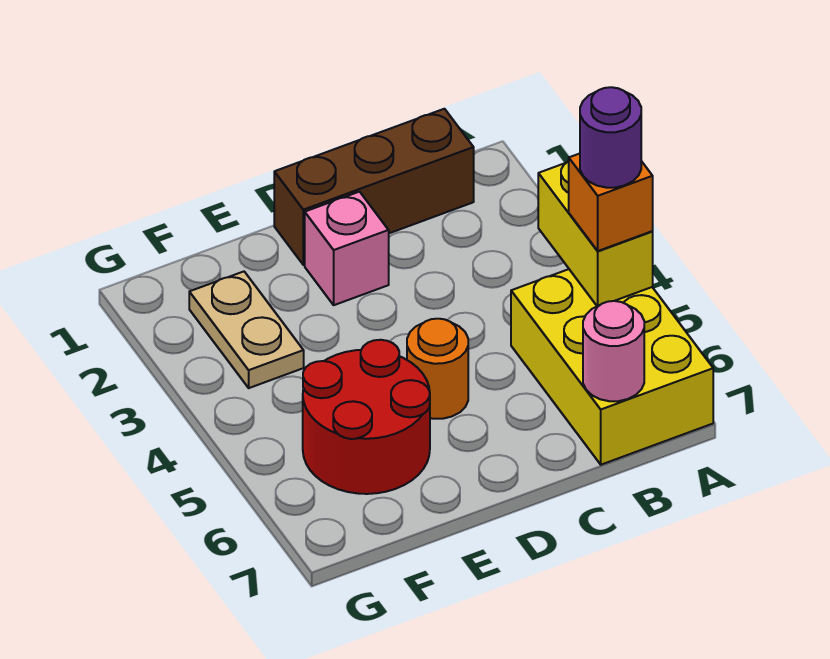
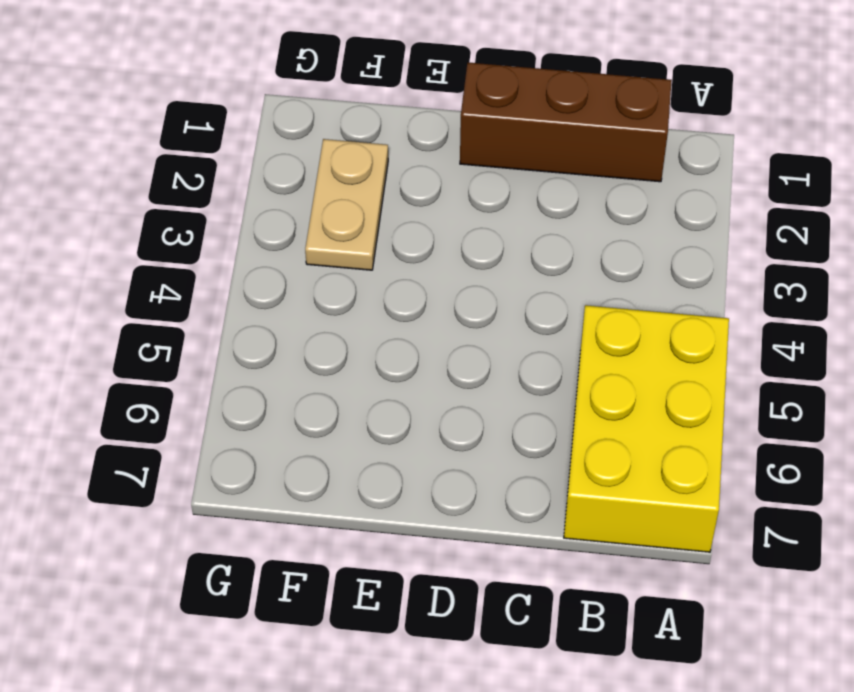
none -> pink brick D2 level 1
none -> orange round brick D5 level 1

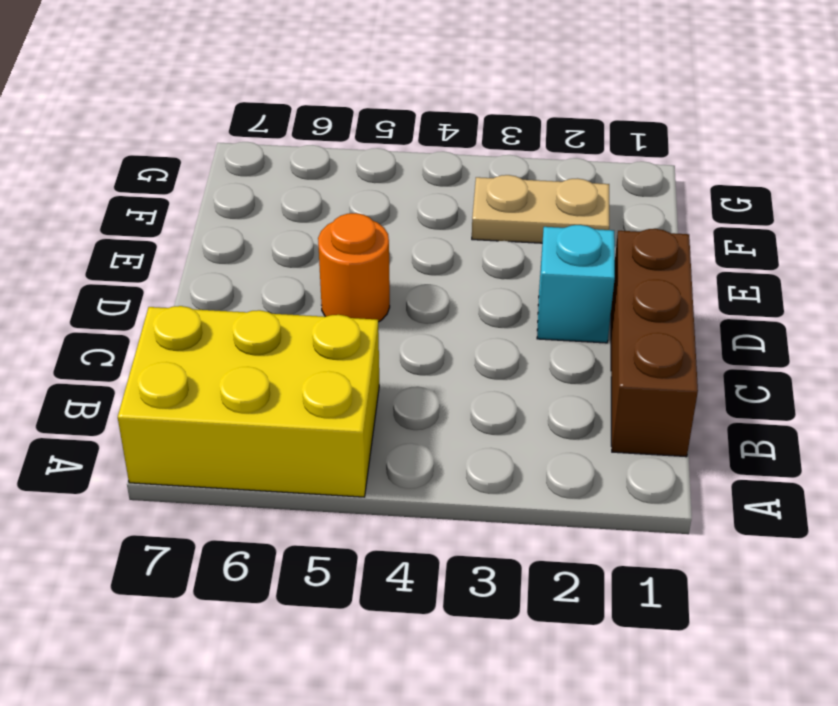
cyan brick D2 level 1 -> pink brick D2 level 1
none -> red round brick E5:F6 level 1
none -> yellow brick A4:A5 level 2

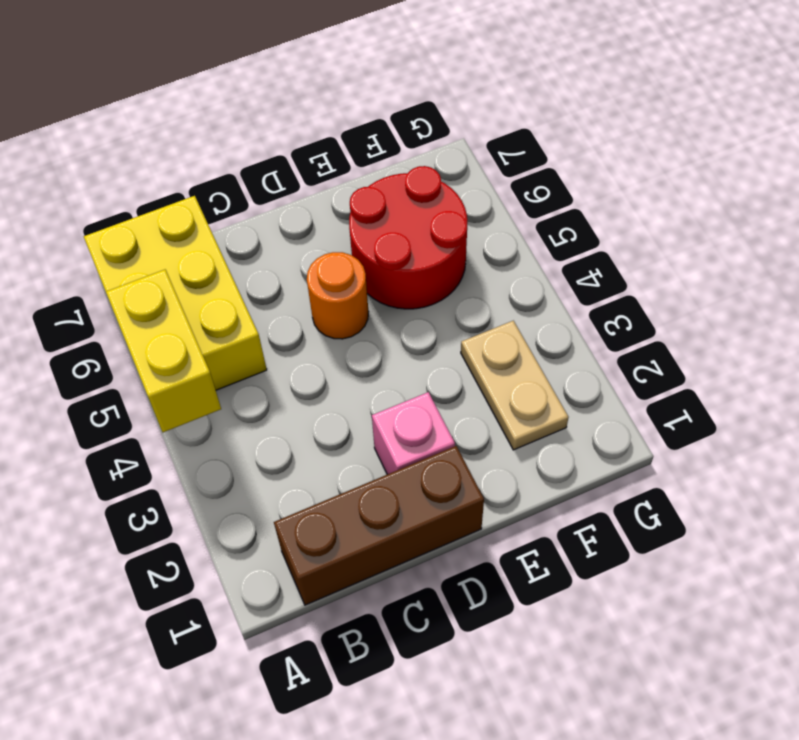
none -> pink round brick B7 level 2
none -> orange brick A5 level 3

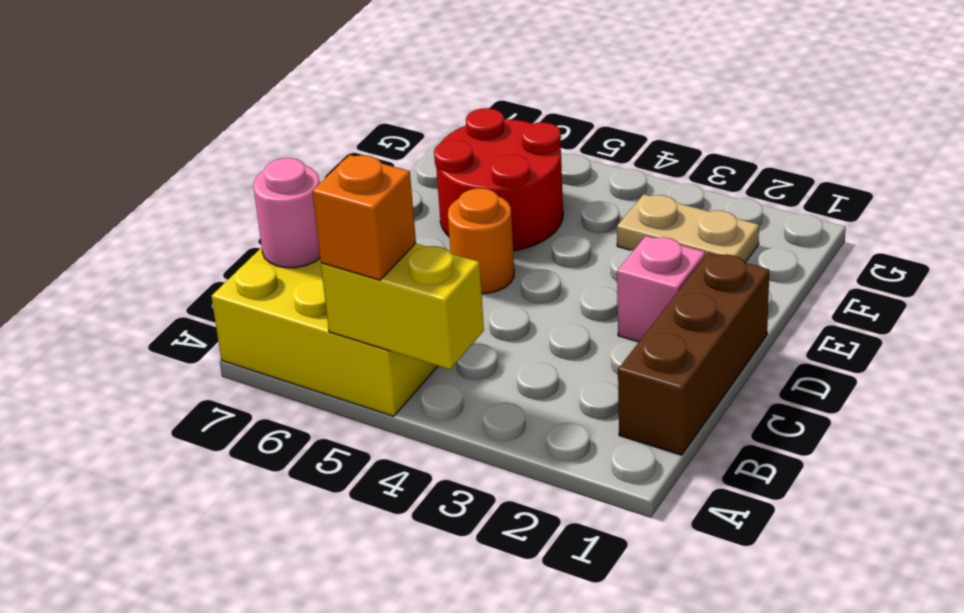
none -> purple round brick A5 level 4

